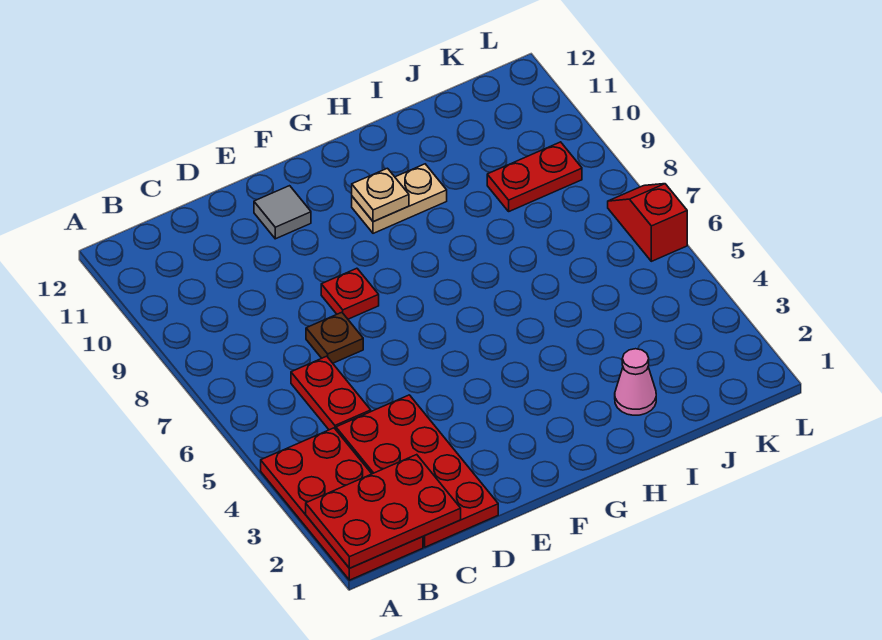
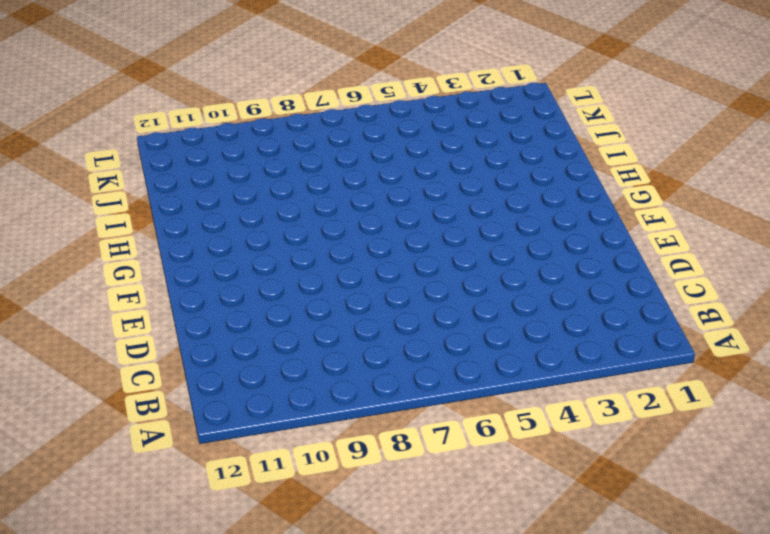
none -> red plate A1:B4 level 1
none -> red plate C1:D4 level 1
none -> red plate C5:C6 level 1

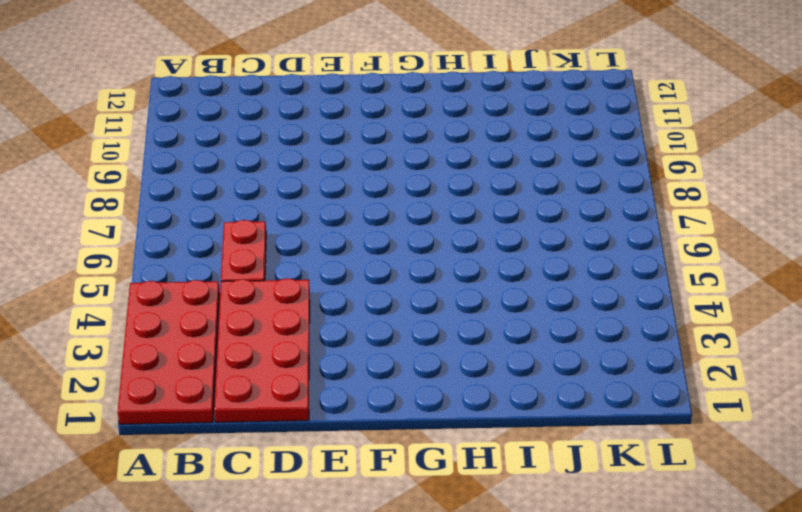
none -> brown plate D7 level 1
none -> red plate E8 level 1
none -> grey tile E11 level 1

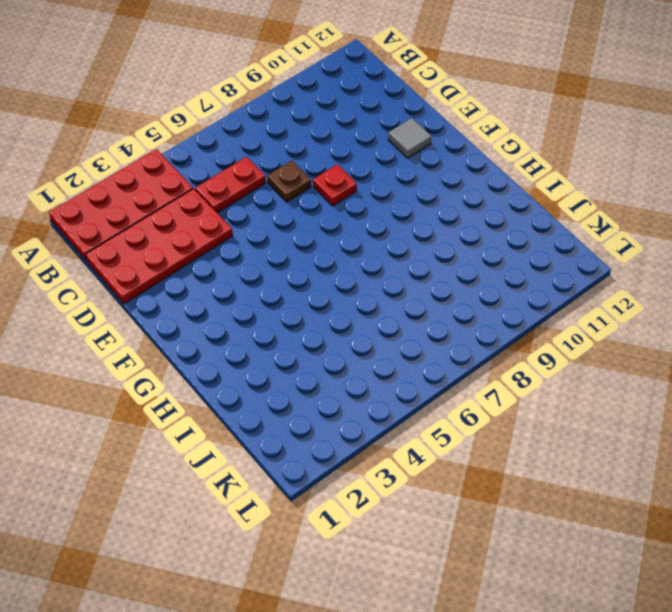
none -> tan plate G10:H10 level 1
none -> pink cone I2 level 1
none -> red plate J9:K9 level 1

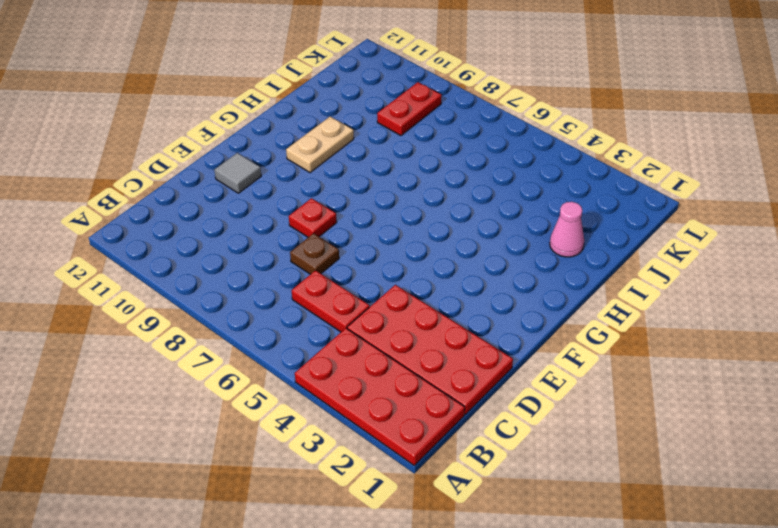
none -> red slope L6:L7 level 1 top 6
none -> red plate A1:C2 level 2
none -> tan plate G10 level 2

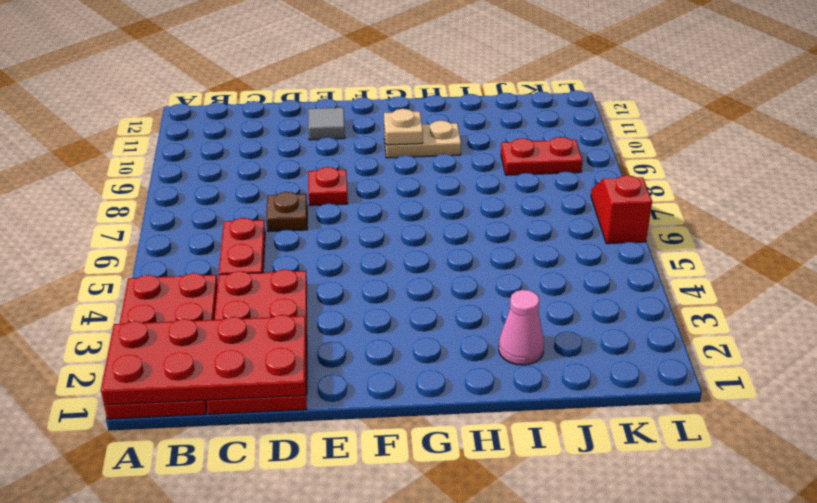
red plate A1:D2 level 2 -> red plate A1:C2 level 2

